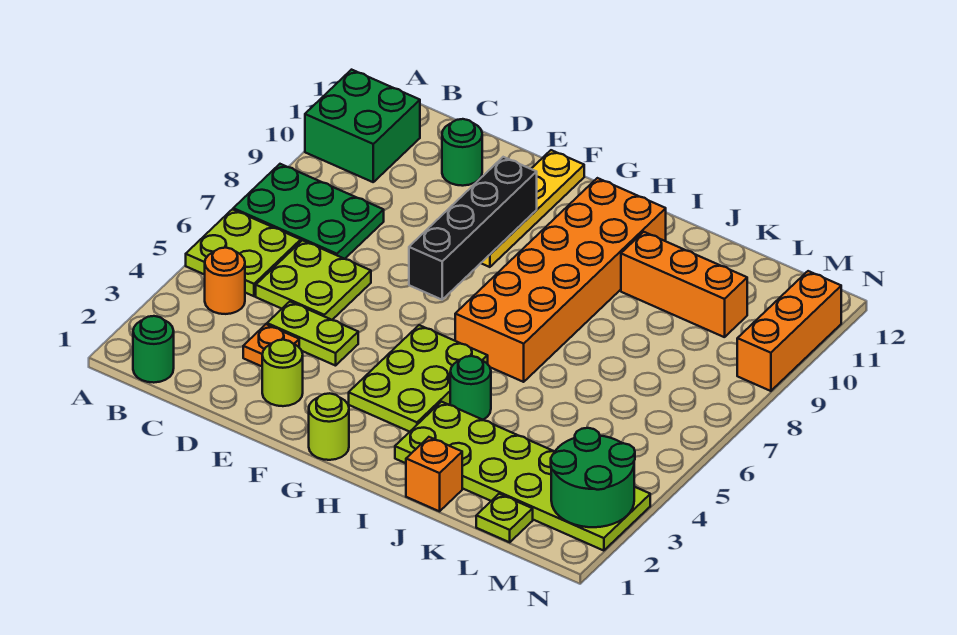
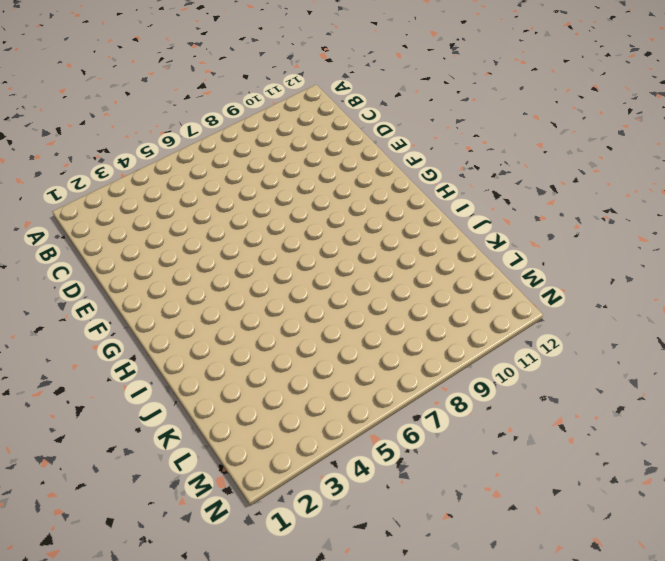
none -> lime plate A5:B6 level 1
none -> green plate A7:C8 level 1
none -> green brick A10:B11 level 1

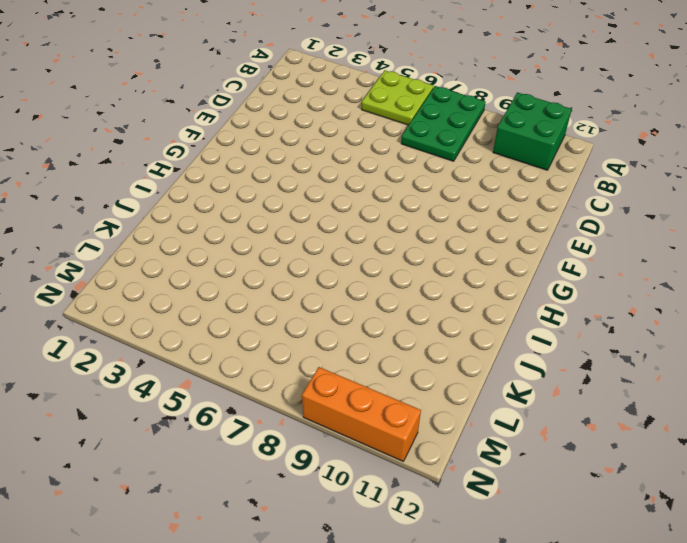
none -> green round brick B1 level 1
none -> orange round brick B4 level 1
none -> lime plate C5:D6 level 1

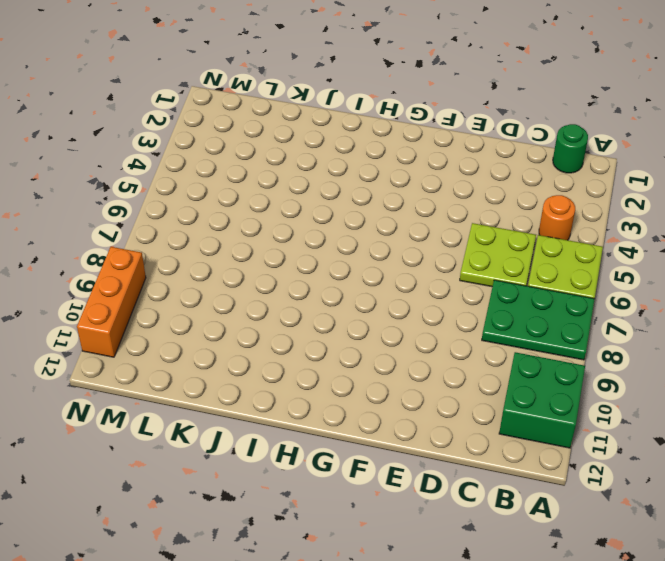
none -> orange plate D3 level 1
none -> lime plate D4:E4 level 1
none -> green round brick D11 level 1

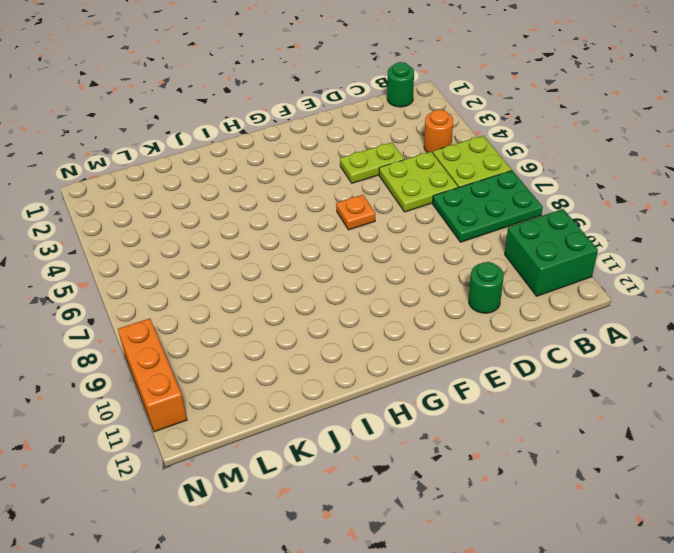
orange plate F6 level 1 -> orange plate D3 level 1
none -> lime round brick E2 level 1
none -> yellow plate F9:F12 level 1
none -> lime round brick G1 level 1

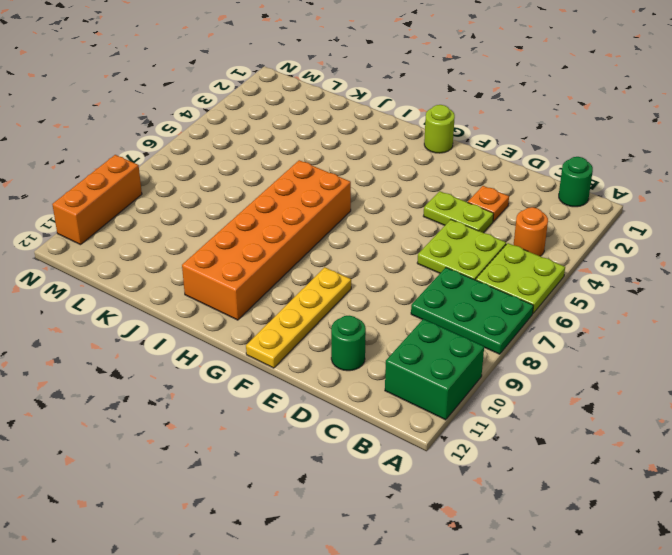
none -> lime round brick E2 level 1
none -> lime plate G3:H5 level 1
none -> lime plate I2:N3 level 1

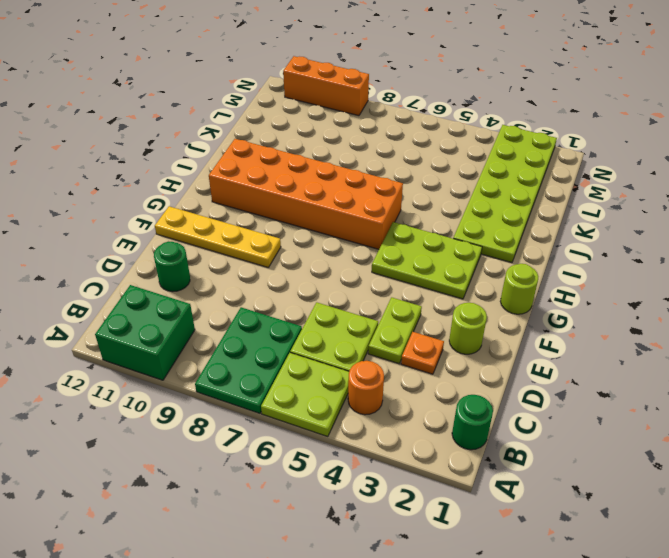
none -> green round brick I4 level 1
none -> orange brick J1 level 1
none -> orange brick J10:L10 level 1

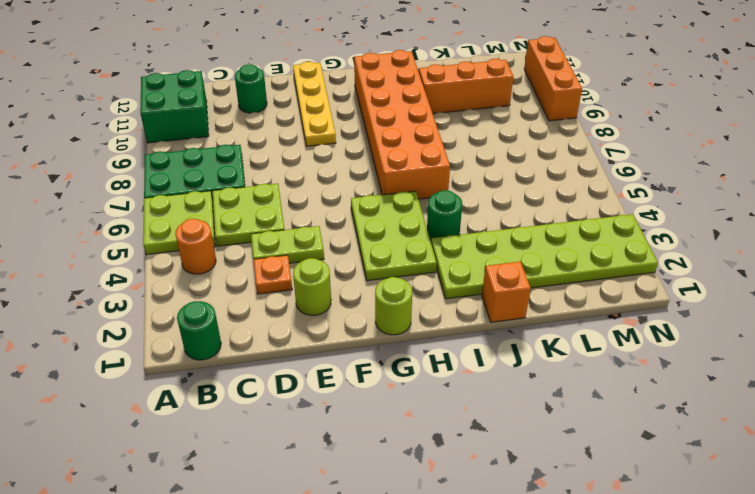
none -> lime plate L1 level 1
none -> black brick F7:F10 level 2
none -> green round brick M2:N3 level 2

